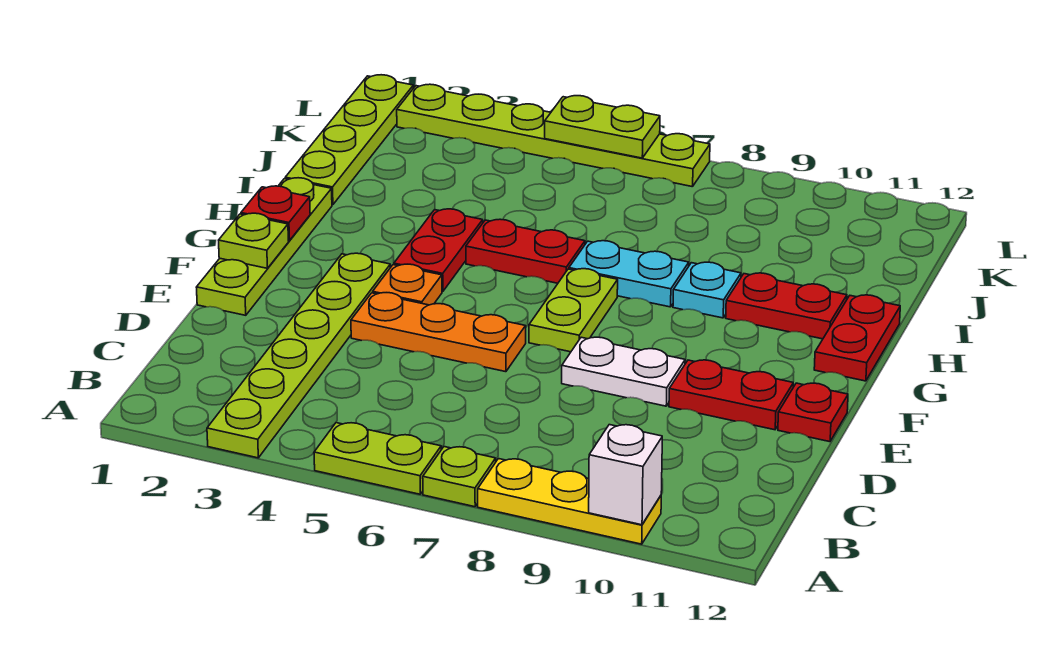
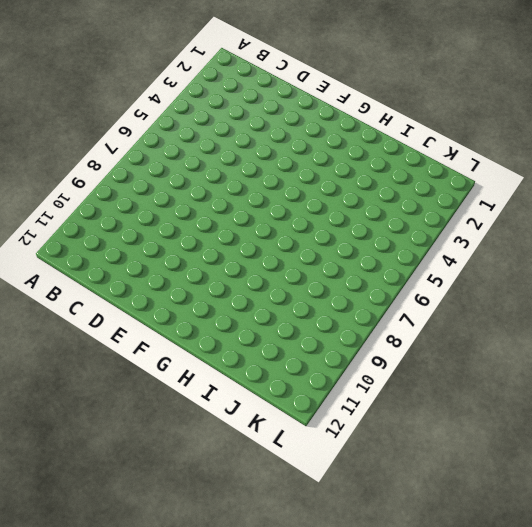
none -> lime plate A3:F3 level 1
none -> lime plate A5:A6 level 1
none -> lime plate A7 level 1

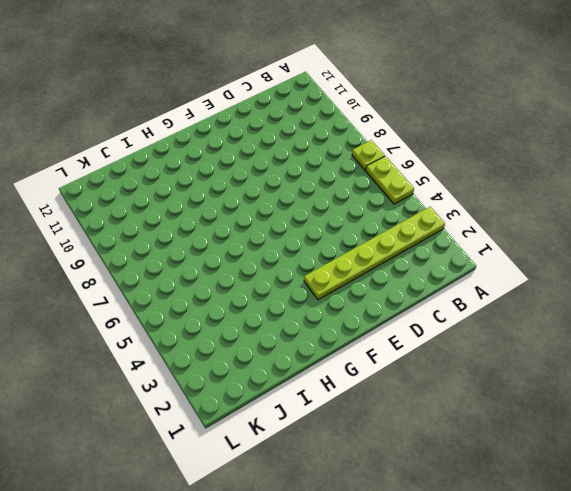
none -> yellow plate A8:A10 level 1
none -> lime plate E1:H1 level 1
none -> orange plate E4:E6 level 1

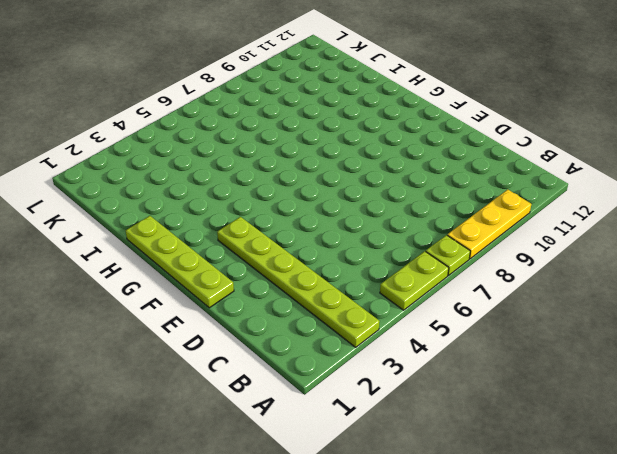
none -> orange plate E4:E6 level 1
none -> white plate E8:E9 level 1
none -> red plate E10:E11 level 1

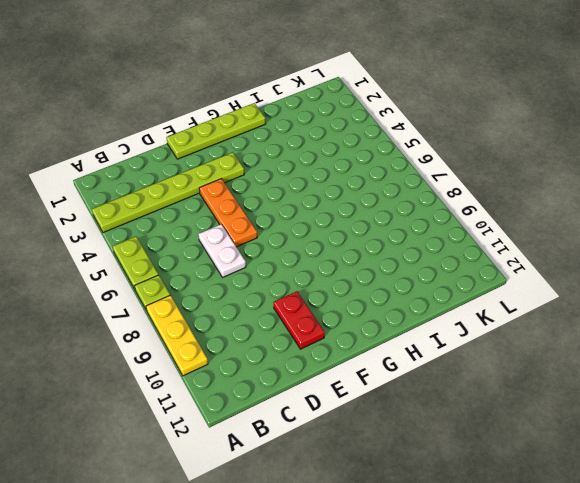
white plate D6:D7 level 1 -> white plate E8:E9 level 1
none -> red plate E12 level 1
none -> orange plate F4 level 1
none -> lime plate F7:G7 level 1

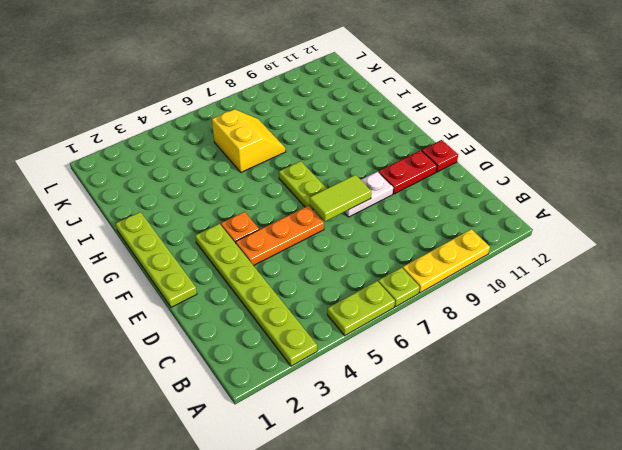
lime tile E7:E8 level 2 -> none
yellow slope I6:J7 level 1 top 6 -> none
none -> red plate G4:H4 level 1
none -> red plate G12:H12 level 1
none -> red plate H5:H6 level 1

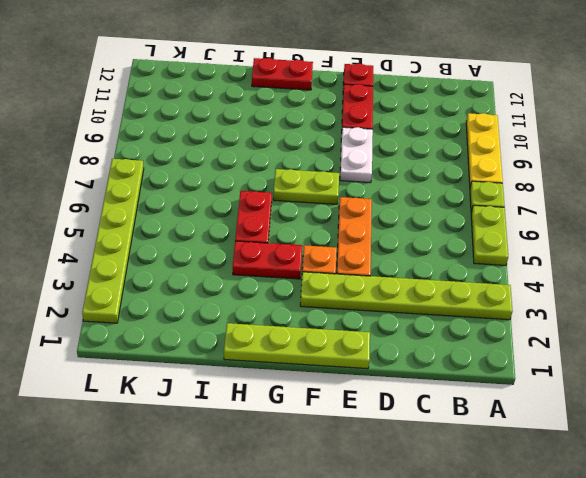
none -> cyan plate H7:H8 level 1
none -> cyan plate H9 level 1
none -> red plate H10:H11 level 1

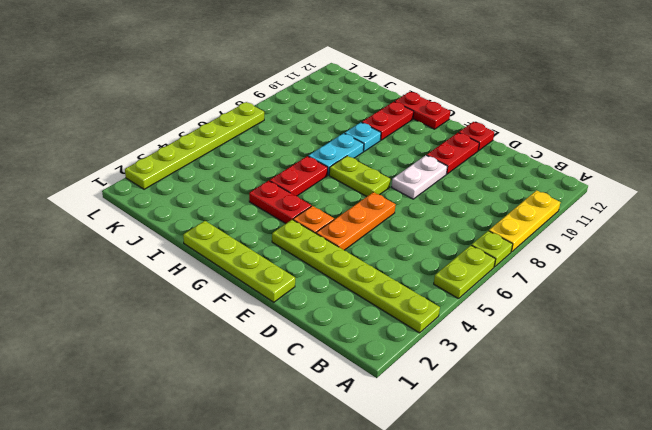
none -> lime plate I1:L1 level 1
none -> white brick A10 level 2
none -> lime plate F1 level 2

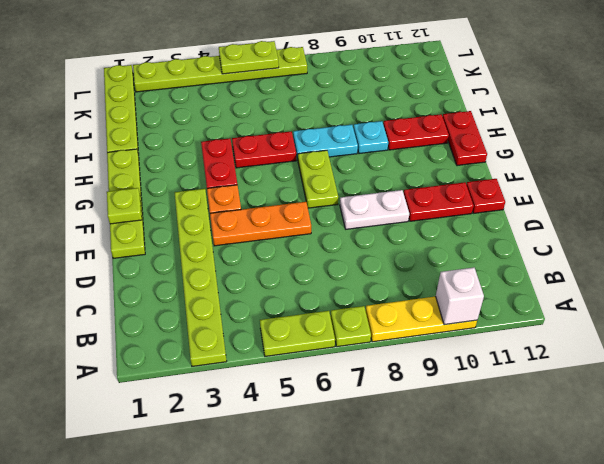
none -> red plate G1 level 2

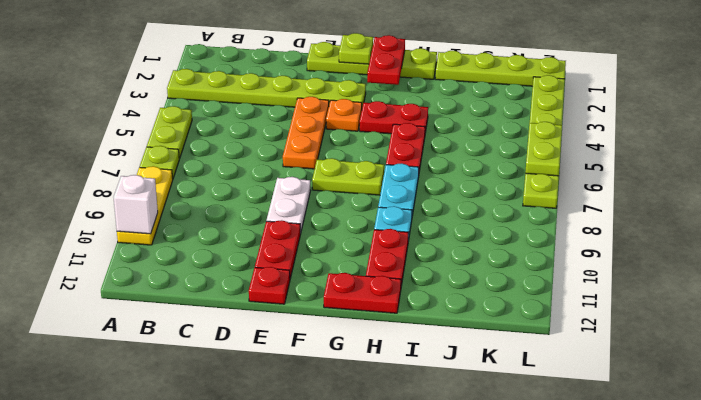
red plate G1:G2 level 2 -> red plate G1 level 2

